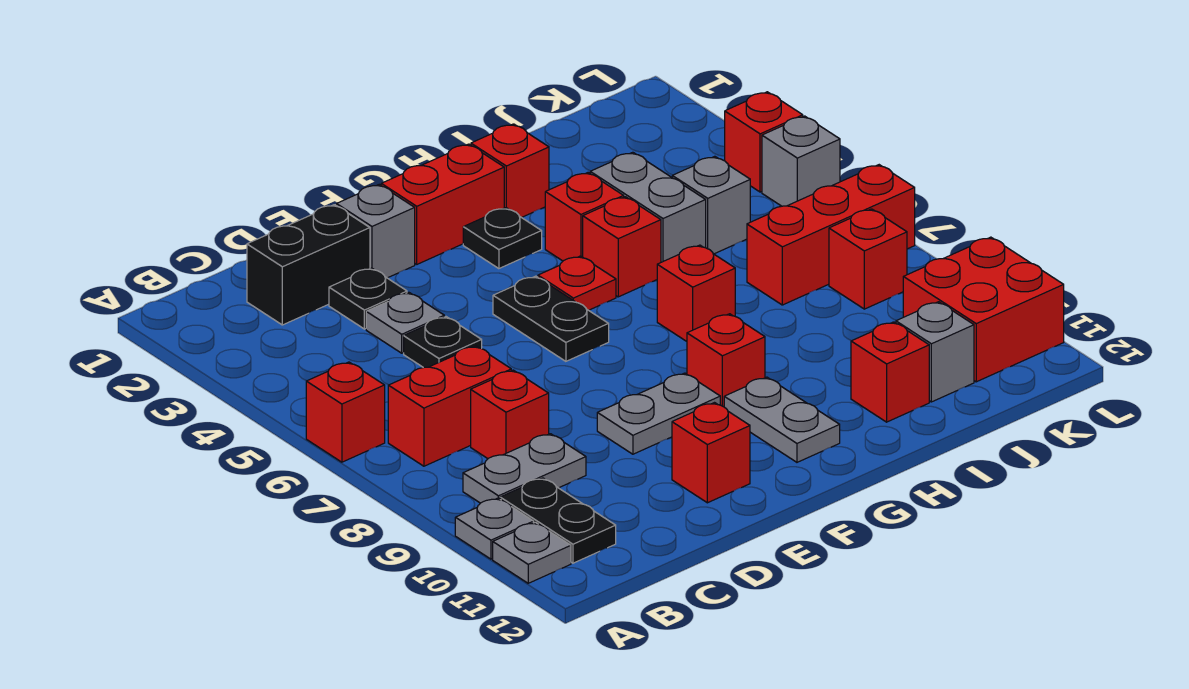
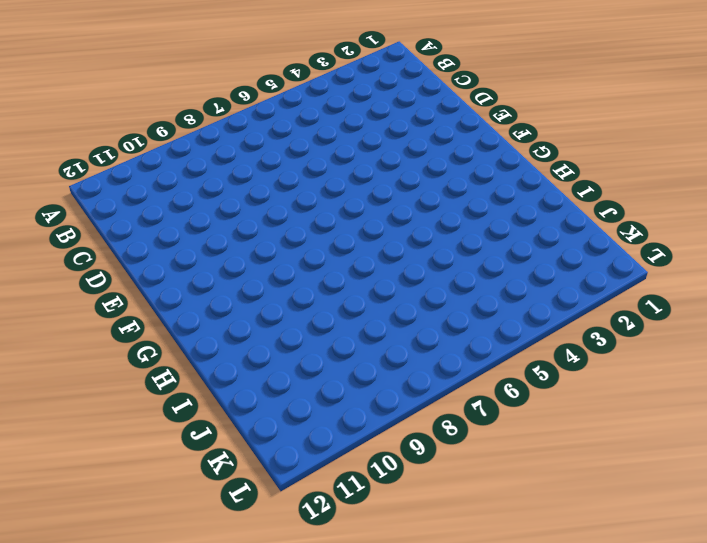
none -> red brick A6 level 1
none -> grey plate A10 level 1
none -> grey plate A11 level 1
none -> red brick B7:C7 level 1

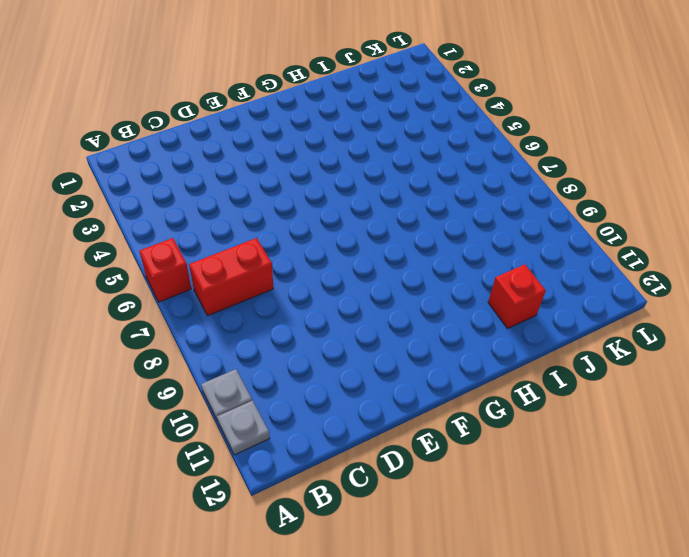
none -> grey plate B9:C9 level 1
none -> black plate B10:B11 level 1
none -> black brick C2:D2 level 1
none -> red brick C8 level 1

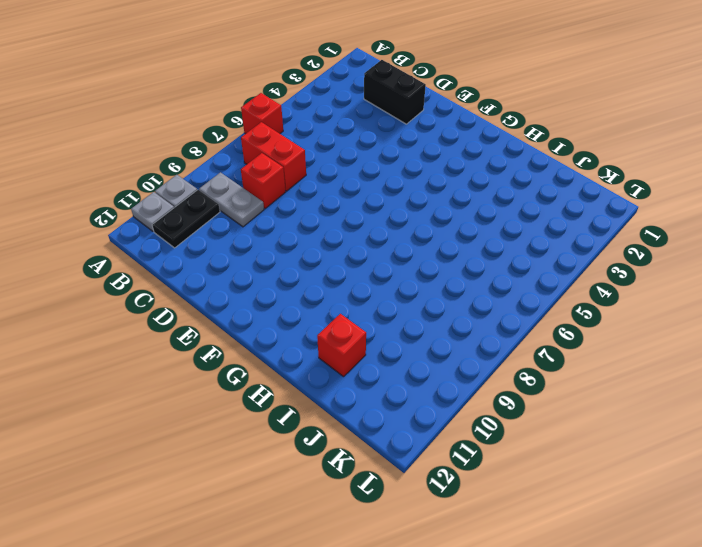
none -> black plate D3 level 1
none -> grey plate D4 level 1
none -> black plate D5 level 1
none -> grey brick E2 level 1

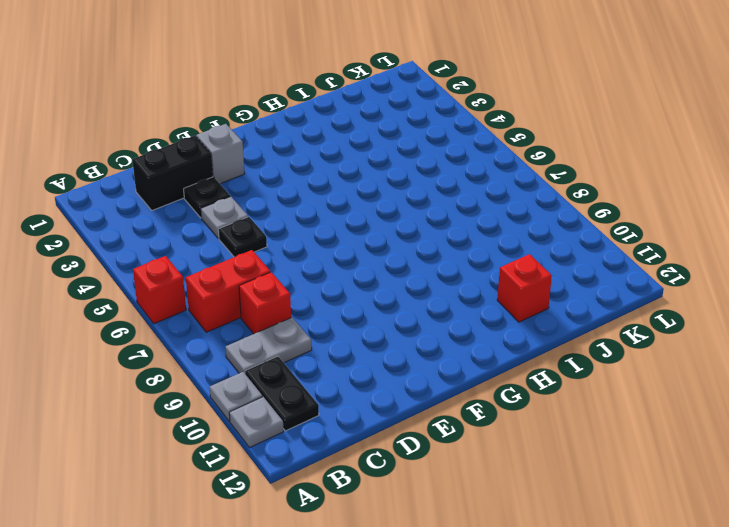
none -> grey plate E9:F9 level 1
none -> red brick E11 level 1
none -> red brick F2:G2 level 1
none -> black plate F5:F6 level 1

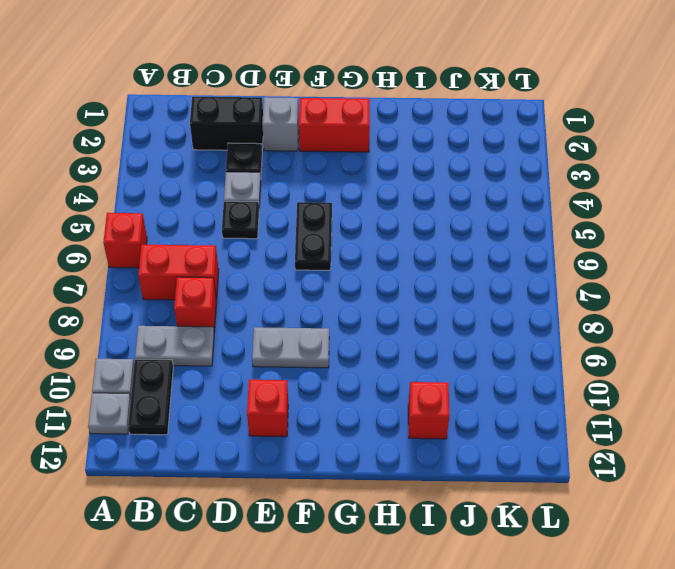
none -> black plate G3 level 1
none -> red plate G5 level 1
none -> red brick G9 level 1
none -> grey plate G10:G11 level 1

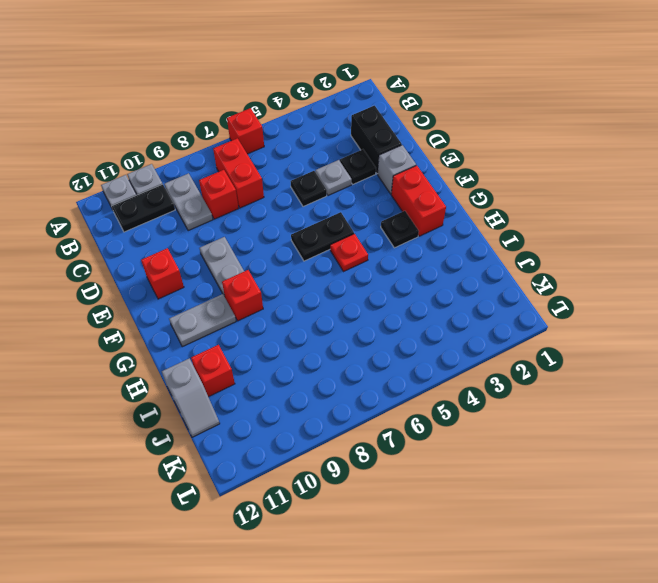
grey slope I12:J12 level 1 top I -> none
none -> red brick H2 level 1
none -> red brick H4 level 1
none -> red brick H5 level 1
none -> red brick H7 level 1

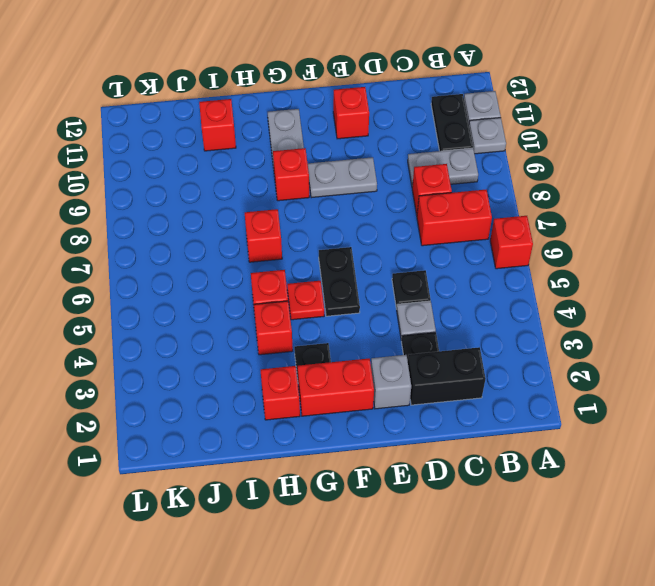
none -> grey brick I4:I5 level 1
none -> grey brick J5 level 1
none -> red brick J7:L7 level 1
none -> grey brick J11 level 1

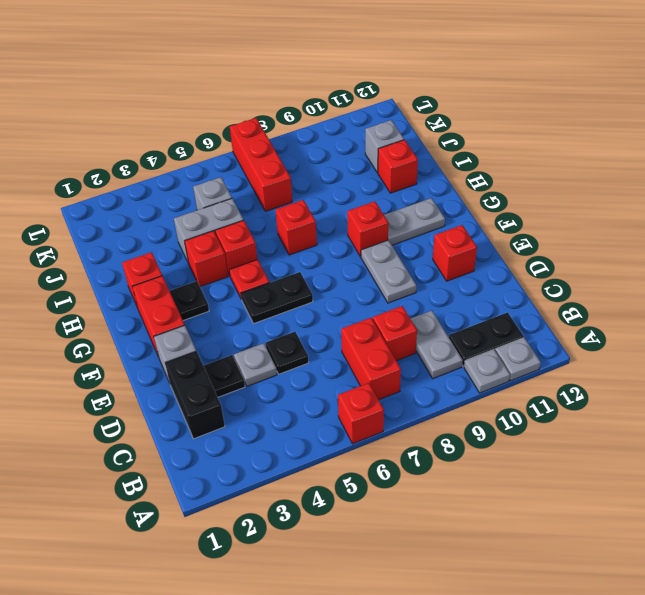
none -> red brick K8 level 1
none -> red brick K10:L11 level 1
none -> red brick L4 level 1
none -> grey brick L5 level 1

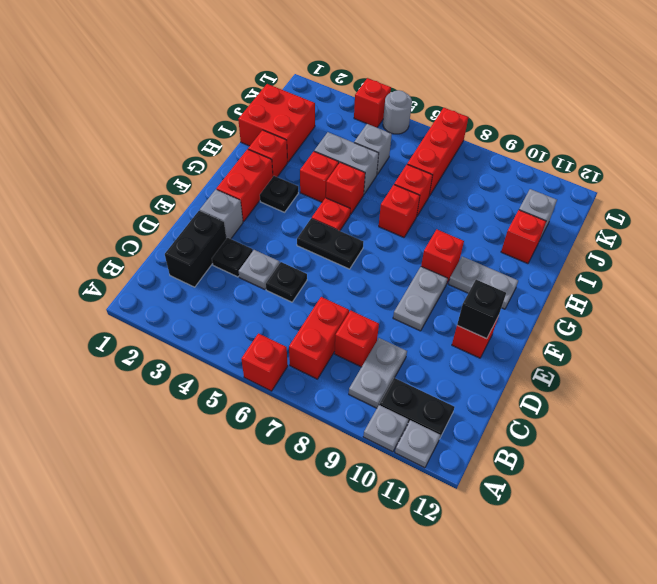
black brick E11 level 2 -> none
red brick I1:J2 level 1 -> red brick K10:L11 level 1
red brick I7 level 1 -> red brick K8 level 1
grey round brick L5 level 1 -> grey brick L5 level 1

